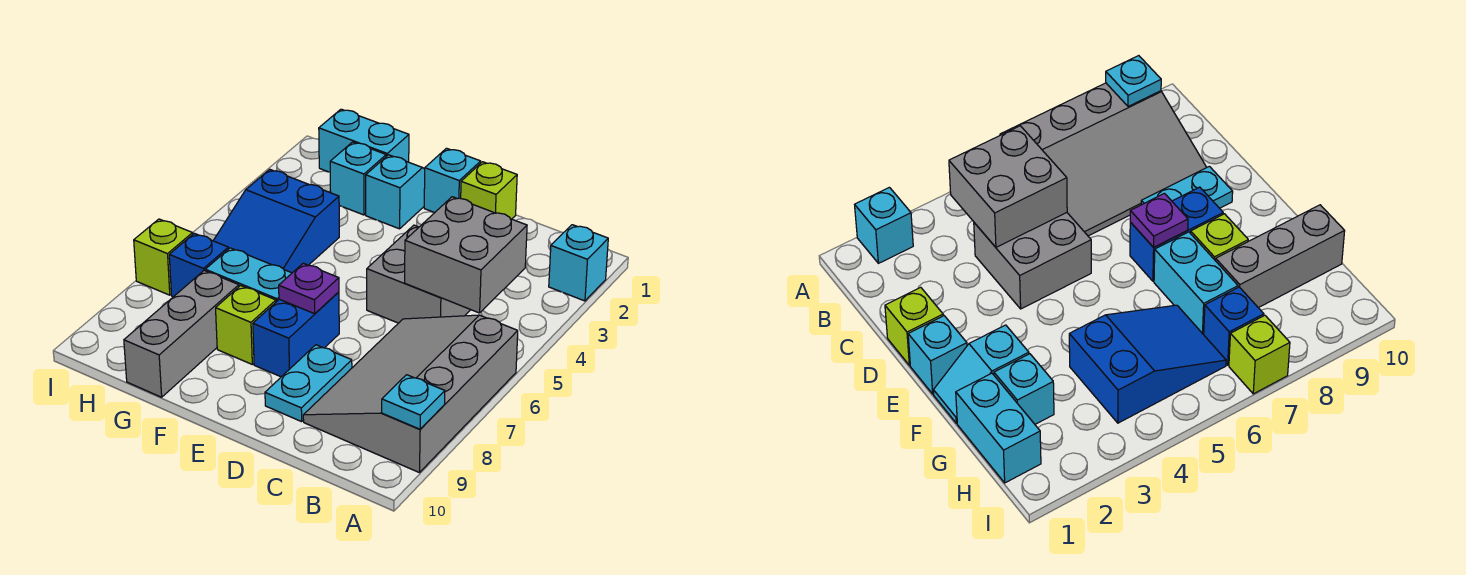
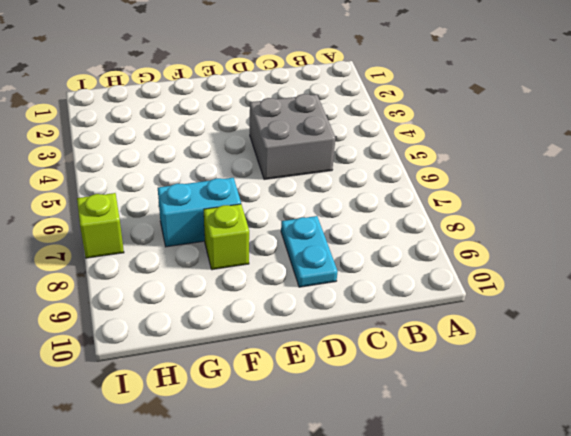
none -> cyan brick A2 level 1
none -> grey slope A6:C9 level 1 top A
none -> lime brick D1 level 1

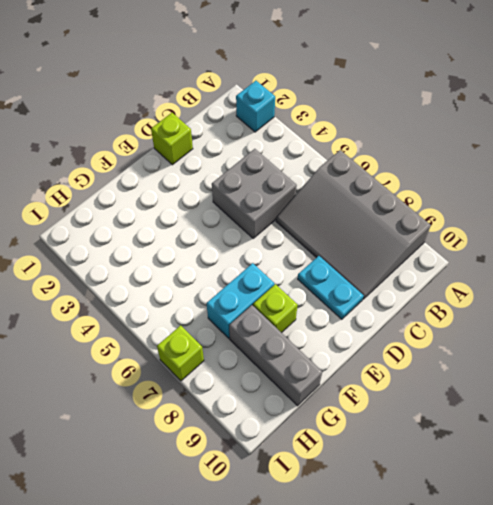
none -> cyan brick E1 level 1
none -> blue brick E7:E8 level 1
none -> cyan slope F1:F2 level 1 top 2

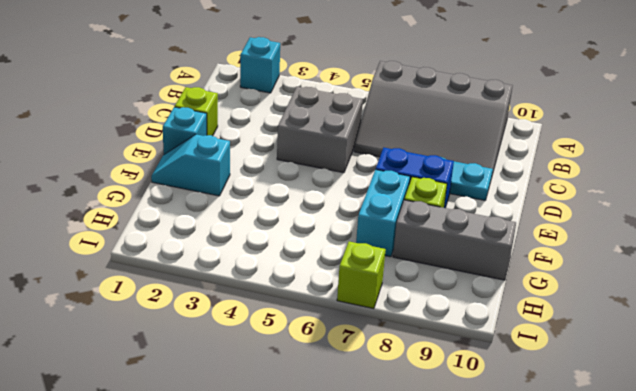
none -> cyan brick G1:H1 level 1
none -> cyan brick G2 level 1
none -> blue slope G4:H6 level 1 top 4

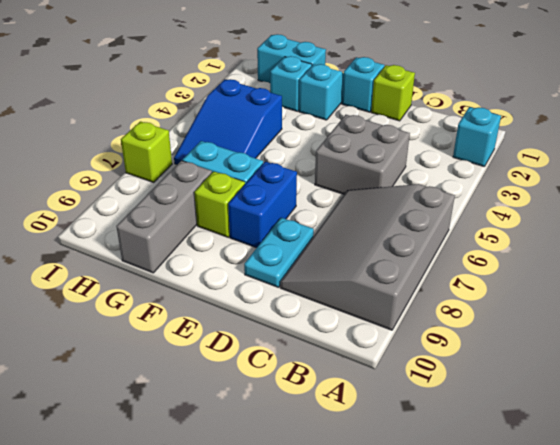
none -> blue brick H7 level 1
none -> cyan plate A9 level 2
none -> grey brick B4:C5 level 2

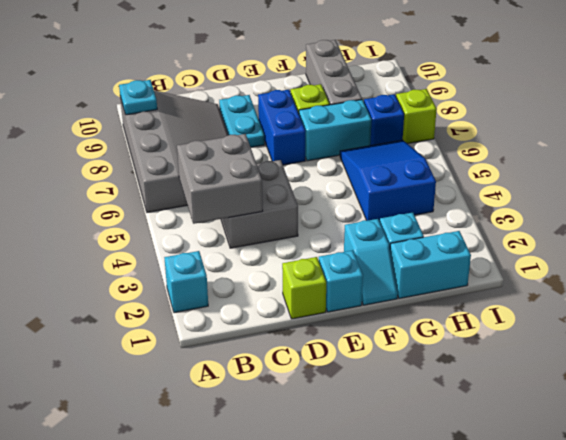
none -> purple plate E7 level 2

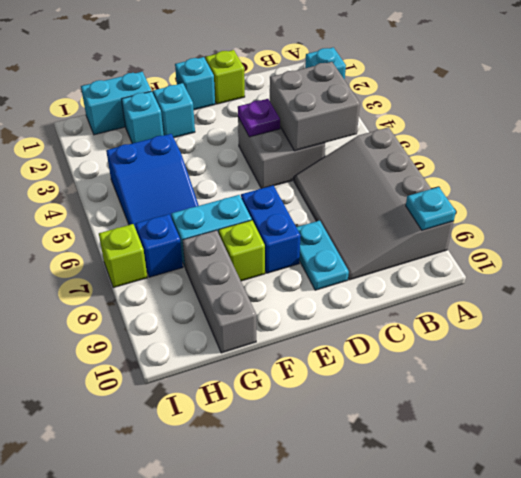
purple plate D4 level 2 -> purple plate E7 level 2

